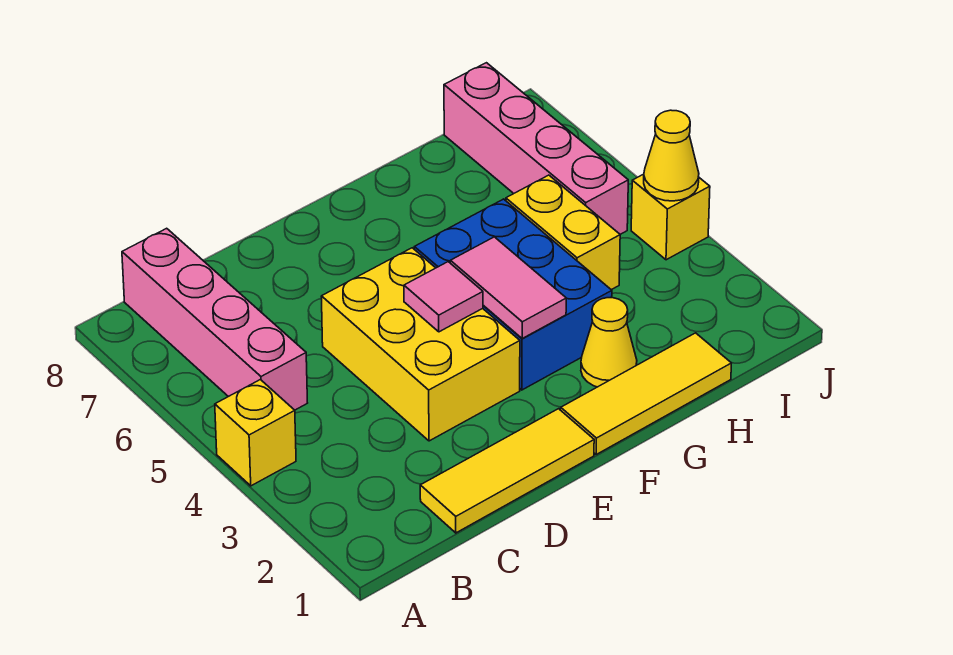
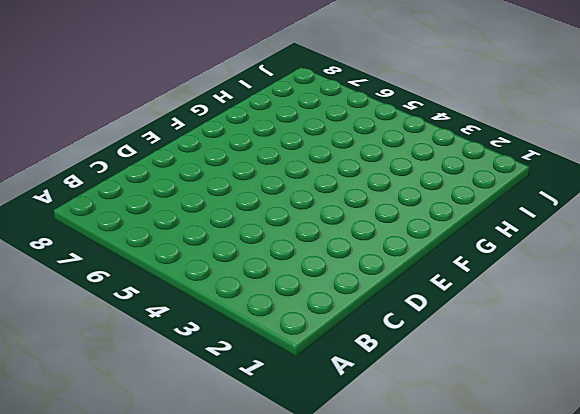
none -> yellow brick A4 level 1
none -> pink brick B5:B8 level 1
none -> yellow tile C1:E1 level 1

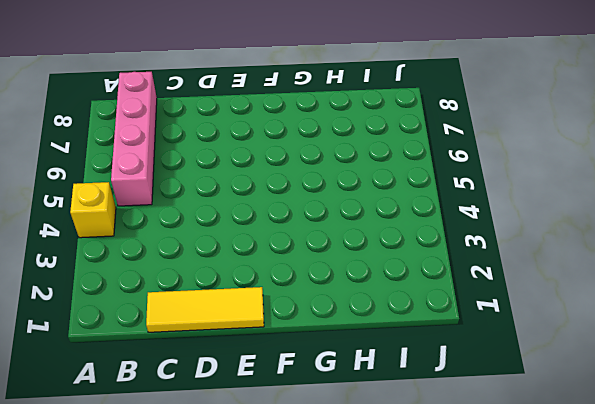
none -> yellow brick D3:E5 level 1
none -> yellow tile F1:H1 level 1
none -> blue brick F3:G5 level 1

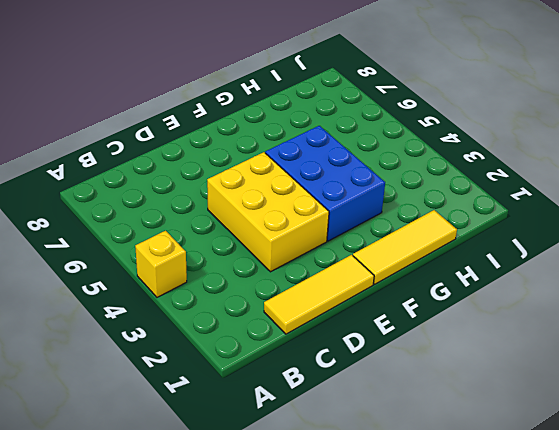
none -> pink brick B5:B8 level 1
none -> yellow cone G2 level 1
none -> yellow brick H4:H5 level 1

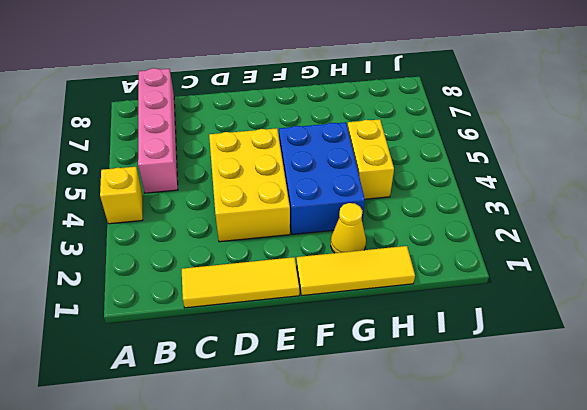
none -> pink brick I5:I8 level 1
none -> yellow brick J4 level 1
none -> pink tile E4 level 2

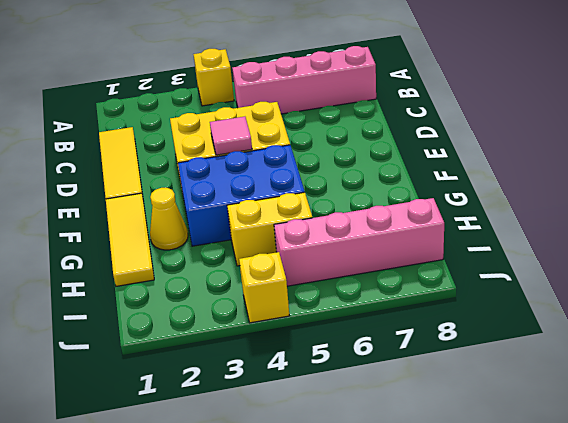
none -> pink tile F3:F4 level 2
none -> yellow cone J4 level 2

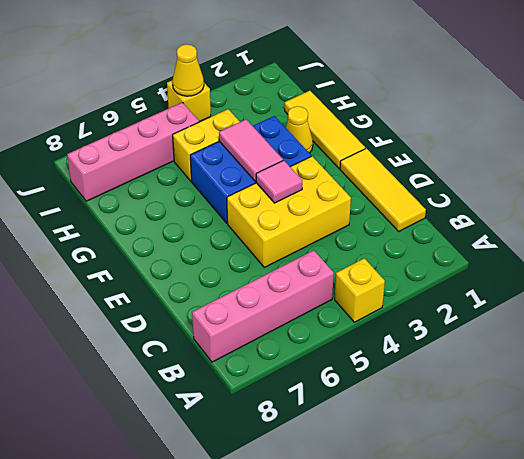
pink tile F4:G4 level 2 -> pink tile F3:F4 level 2

